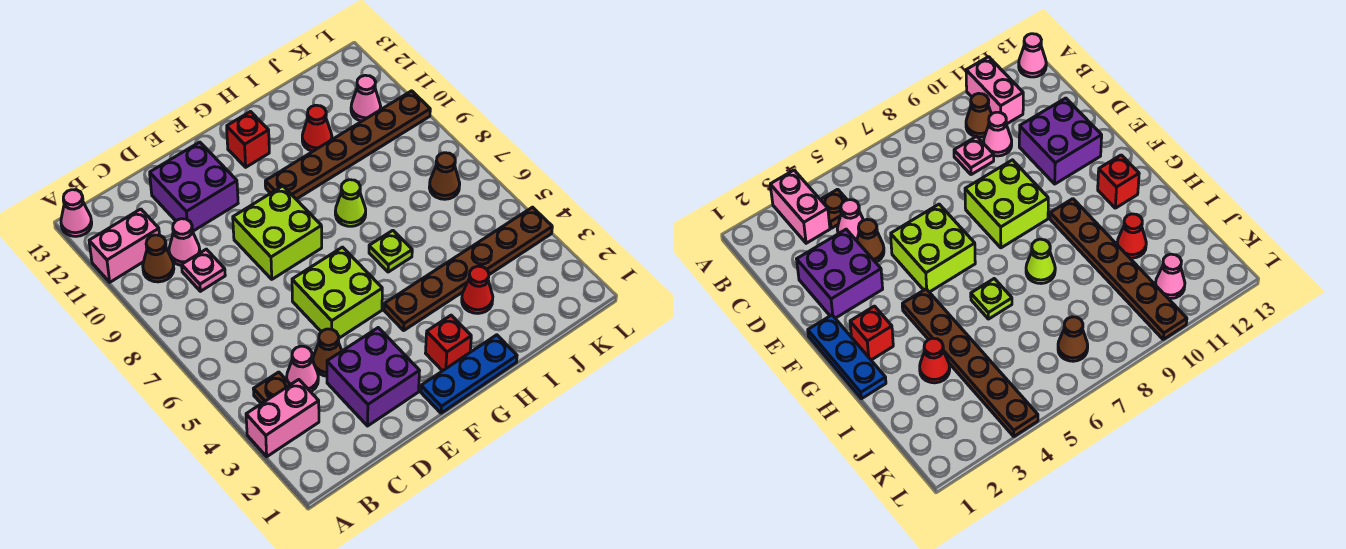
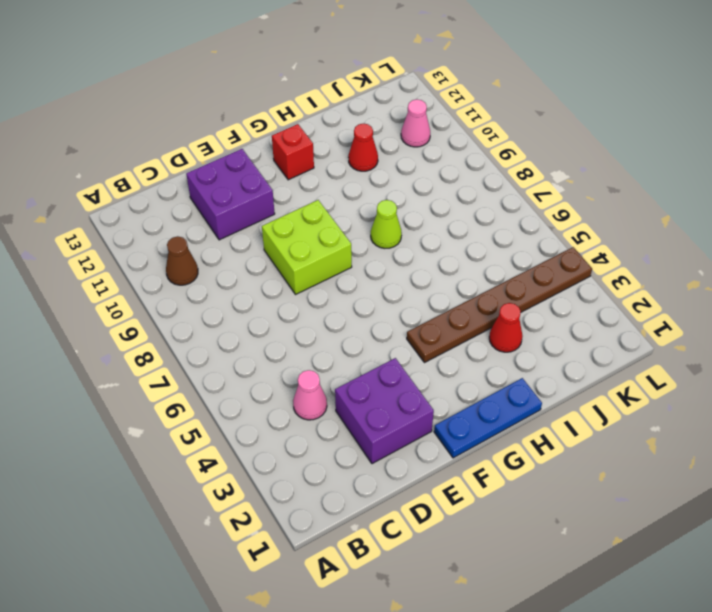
none -> pink brick A3:B3 level 1
none -> pink brick A11:B11 level 1
none -> pink cone A13 level 1

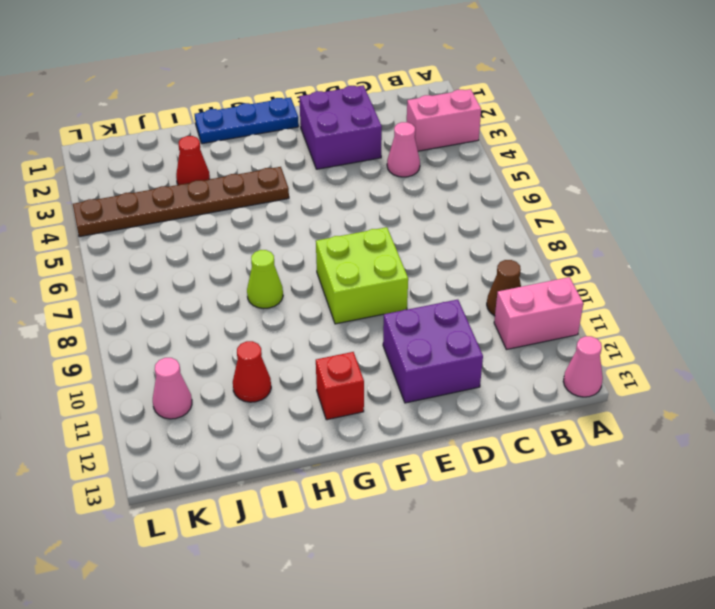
none -> brown plate B4 level 1
none -> pink plate C9 level 1
none -> pink cone C10 level 1

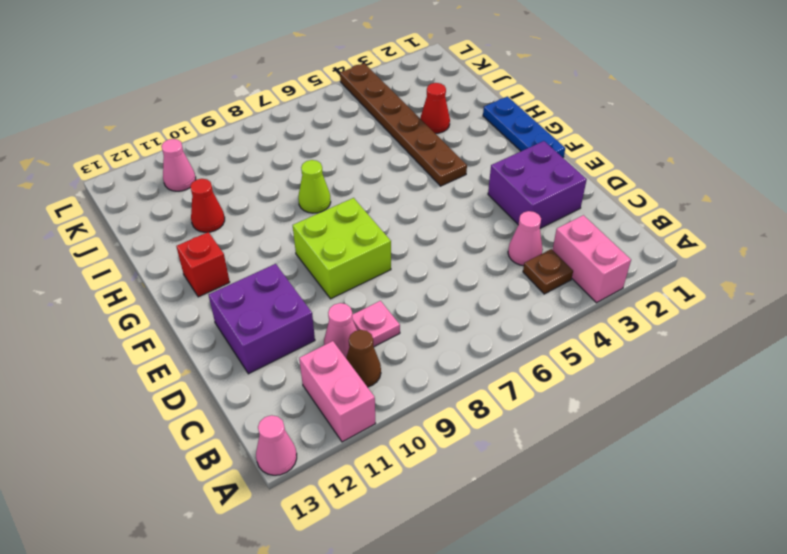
none -> brown cone D4 level 1
none -> lime brick E5:F6 level 1
none -> red brick G2 level 1

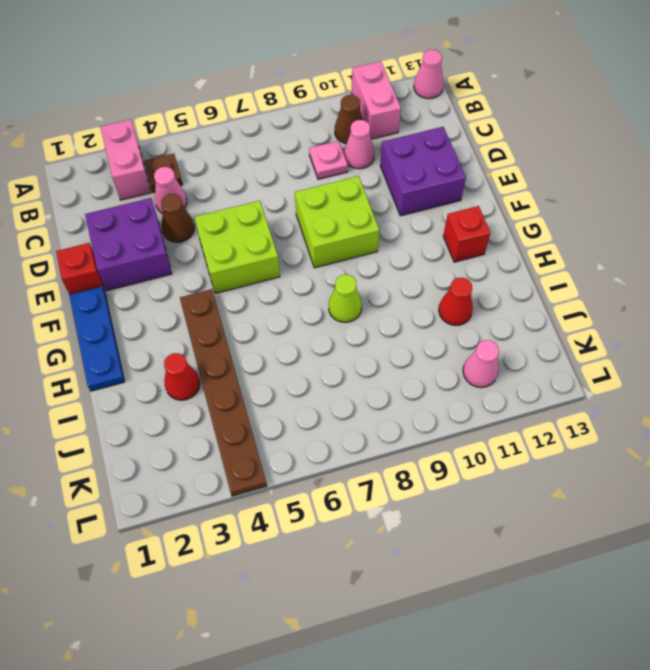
red brick E1 level 1 -> red brick G2 level 1
none -> brown plate G10:L10 level 1
none -> lime plate H6 level 1
none -> brown cone K7 level 1

